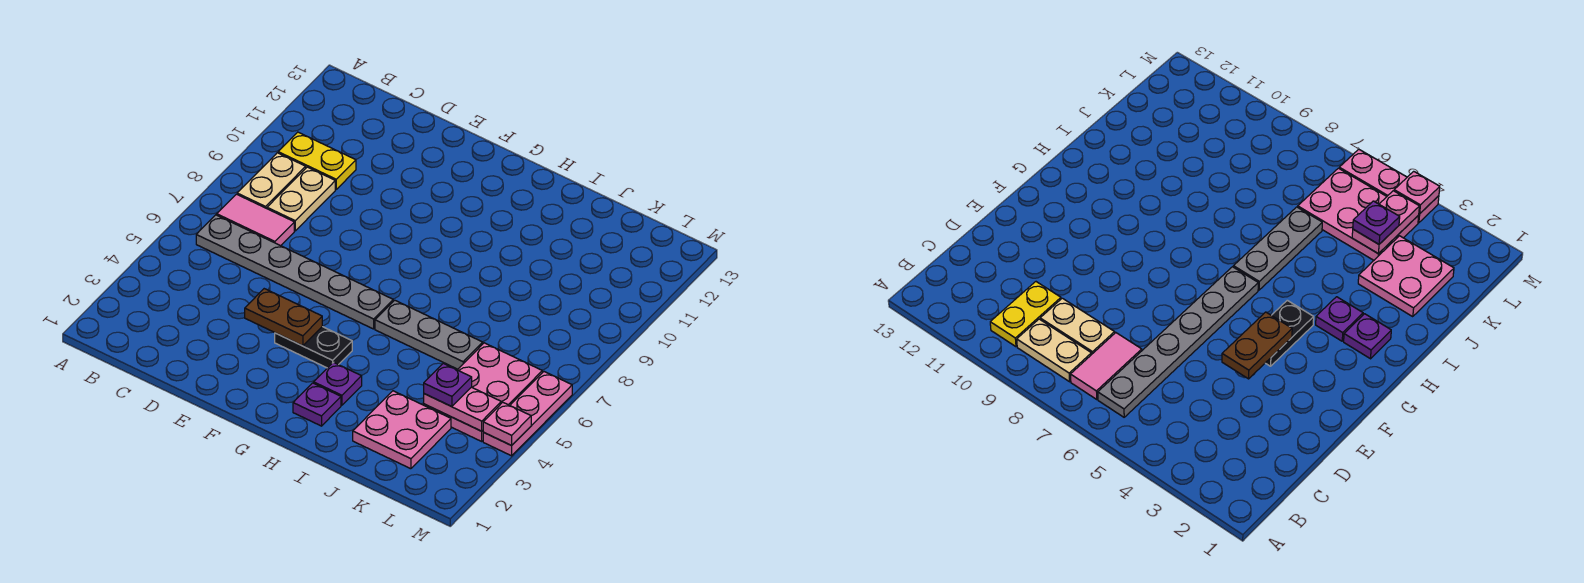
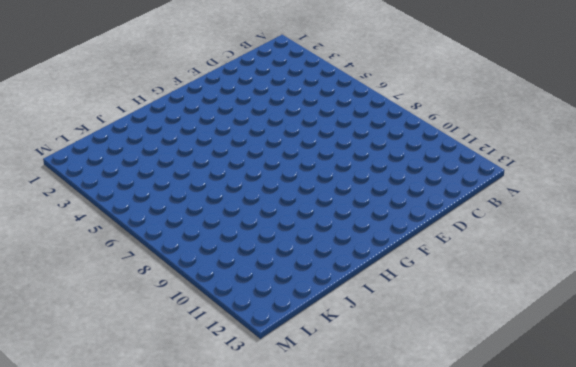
none -> grey plate B6:G6 level 1
none -> pink tile B7:C7 level 1
none -> tan plate B8:B9 level 1

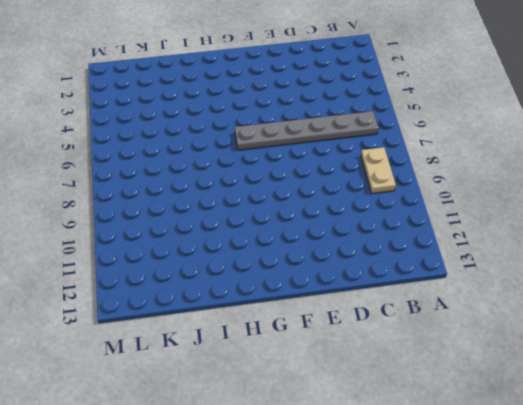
none -> pink tile B7:C7 level 1
none -> yellow plate B10:C10 level 1
none -> tan plate C8:C9 level 1

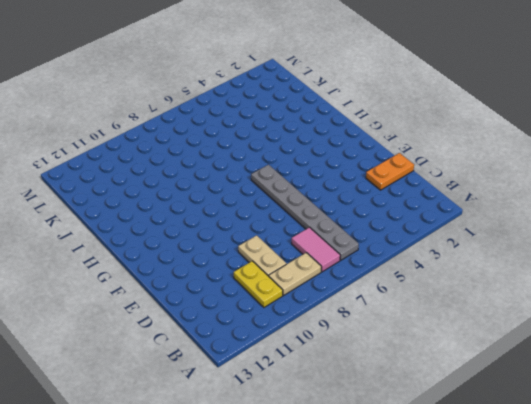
tan plate C9:D9 level 1 -> tan plate C8:C9 level 1
orange plate D1:D2 level 1 -> none
none -> black plate F4:G4 level 1
none -> purple plate H2 level 1
none -> purple plate H3 level 1

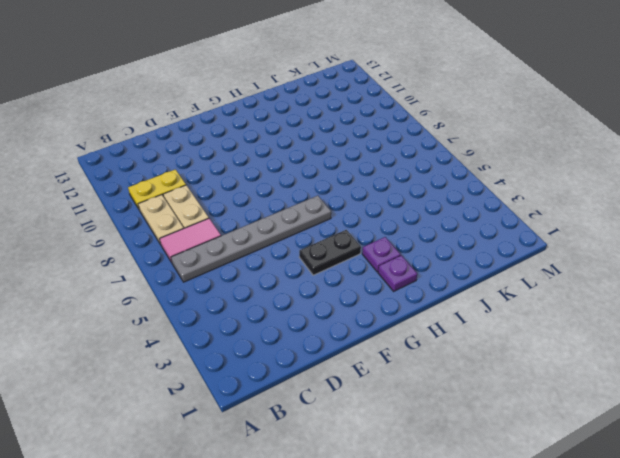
none -> grey plate H6:J6 level 1
none -> pink plate J2:K3 level 1
none -> pink plate K4:L6 level 1

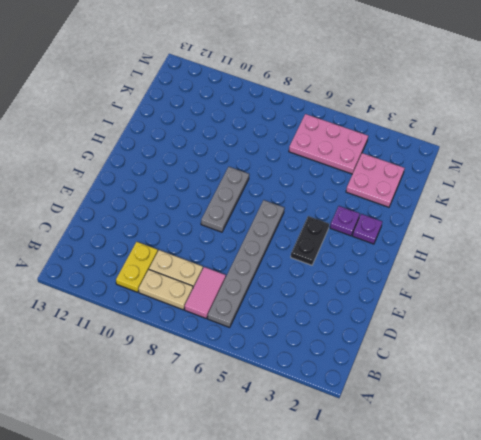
grey plate F8:H8 level 1 -> grey plate H6:J6 level 1
none -> pink plate M4:M6 level 1
none -> brown plate E4:F4 level 2
none -> pink plate K4:L4 level 2

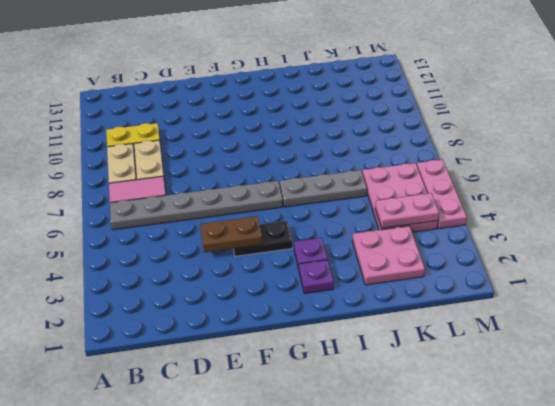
none -> pink plate M4 level 2
none -> purple plate K4 level 3

